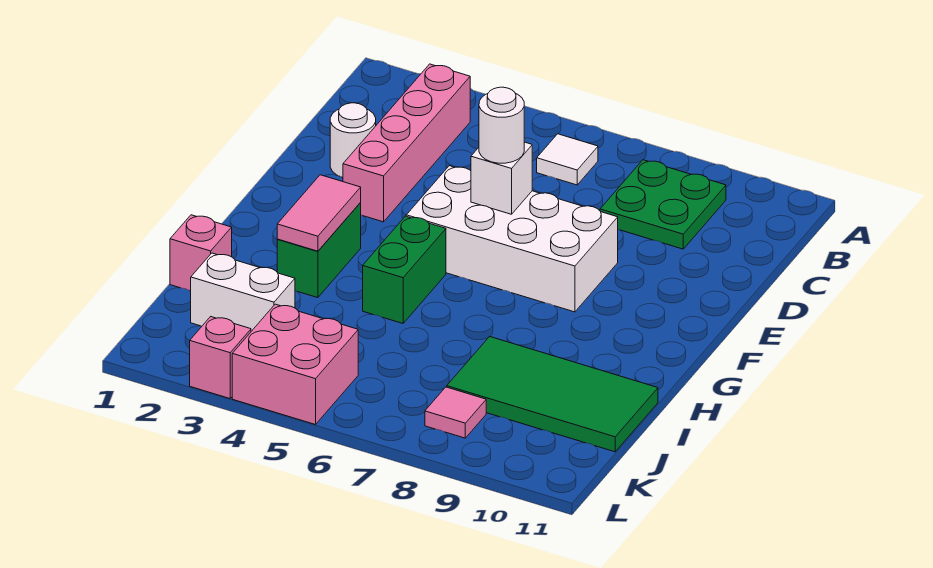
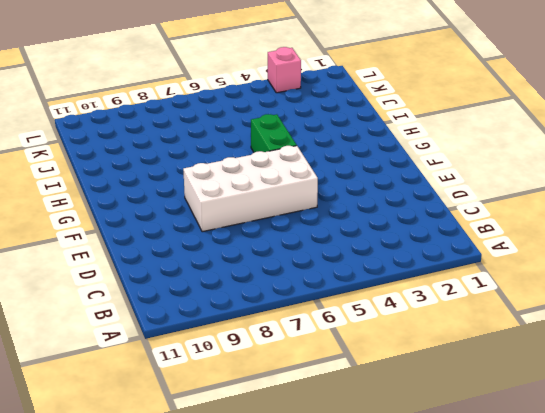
none -> pink brick B3:E3 level 1
none -> white tile B6 level 1
none -> green plate B8:C9 level 1

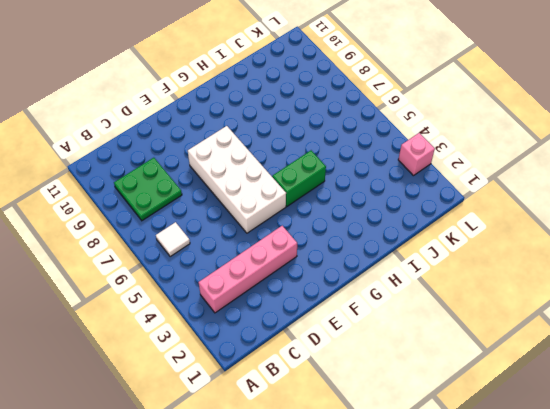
none -> white round brick D2 level 1
none -> green brick G3:H3 level 1
none -> pink brick I1 level 1

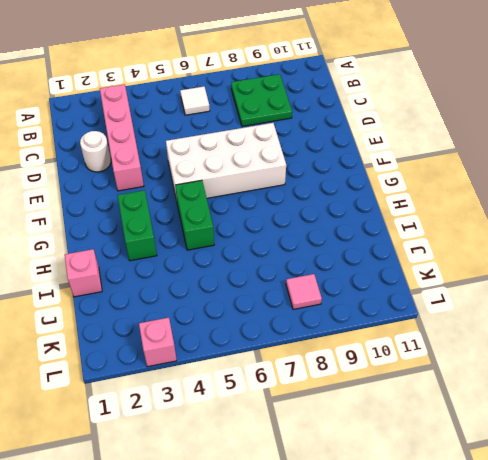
none -> green tile I8:J11 level 1
none -> white brick J2:J3 level 1
none -> pink brick K4:L5 level 1

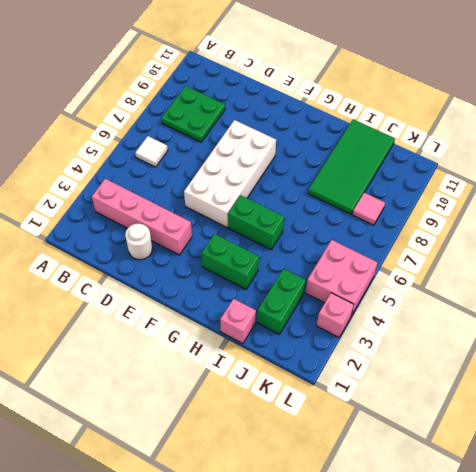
green brick J2:J3 level 1 -> white brick J2:J3 level 1
none -> white brick E6 level 2
none -> pink tile G3:H3 level 2
none -> white round brick E6 level 3

